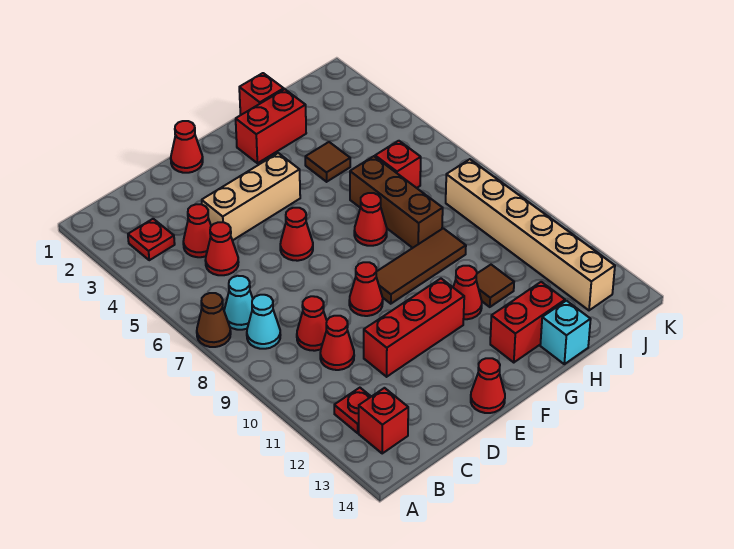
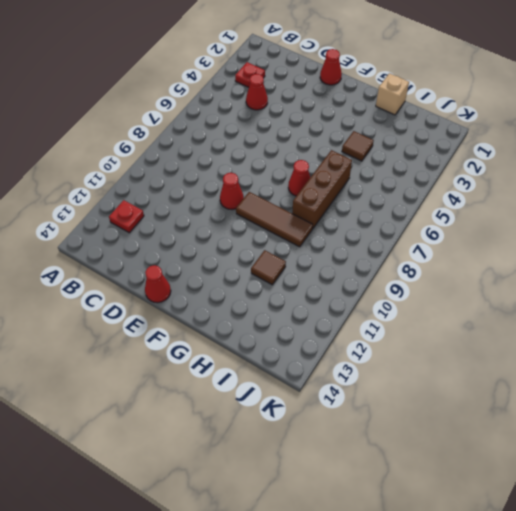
tan brick H1 level 1 -> red brick H1 level 1
none -> brown cone A7 level 1
none -> cyan cone B7 level 1
none -> cyan cone B8 level 1

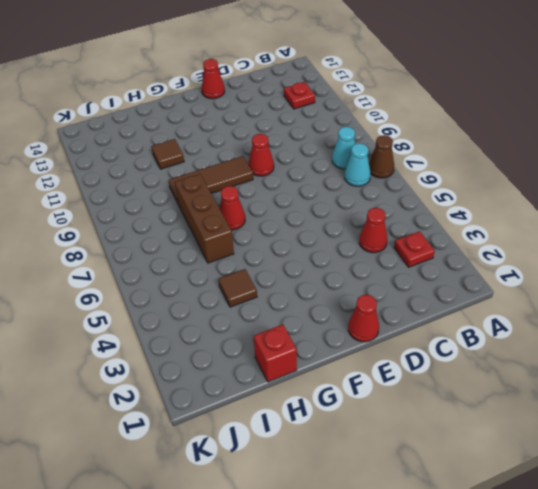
none -> red brick B13 level 1
none -> red cone C5 level 1
none -> red cone C9 level 1

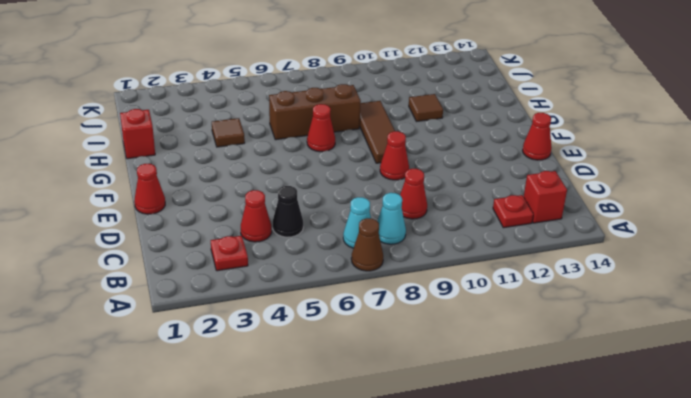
black cone C5 level 1 -> red cone C5 level 1
none -> red cone C10 level 1
none -> tan brick D4:F4 level 1
none -> red brick D11:F11 level 1

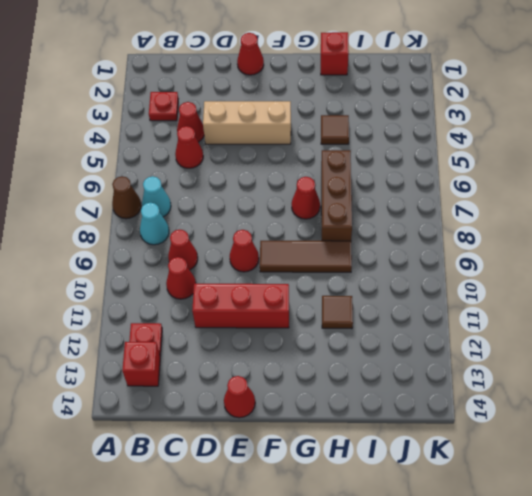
none -> red cone E6 level 1
none -> red brick G2:H2 level 1
none -> red cone G11 level 1

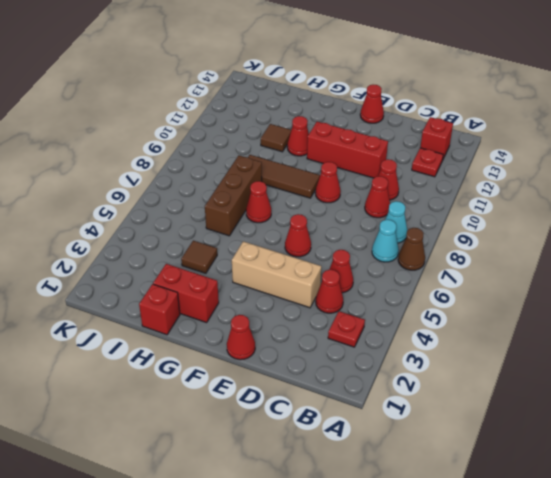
none -> red brick G13:H13 level 1
none -> cyan brick H14 level 1
none -> red brick I6 level 1

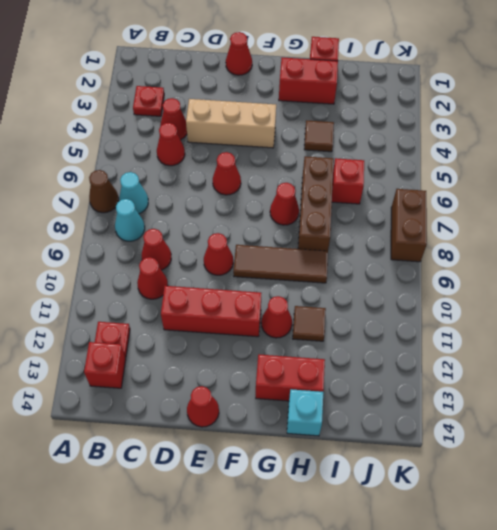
brown brick K7:K8 level 1 -> none
none -> tan brick J8:J13 level 1

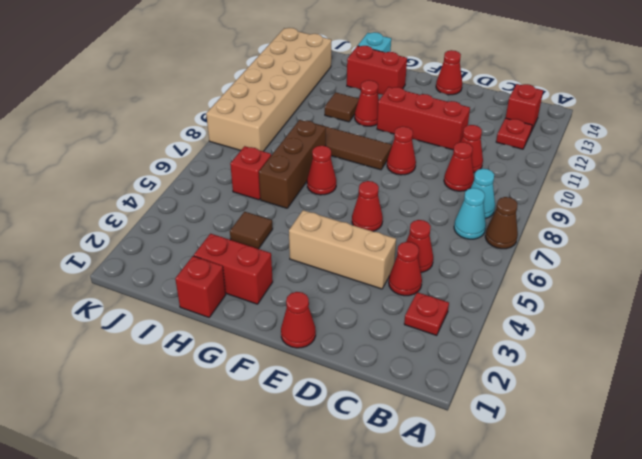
tan brick J8:K13 level 1 -> tan brick J8:J13 level 1

